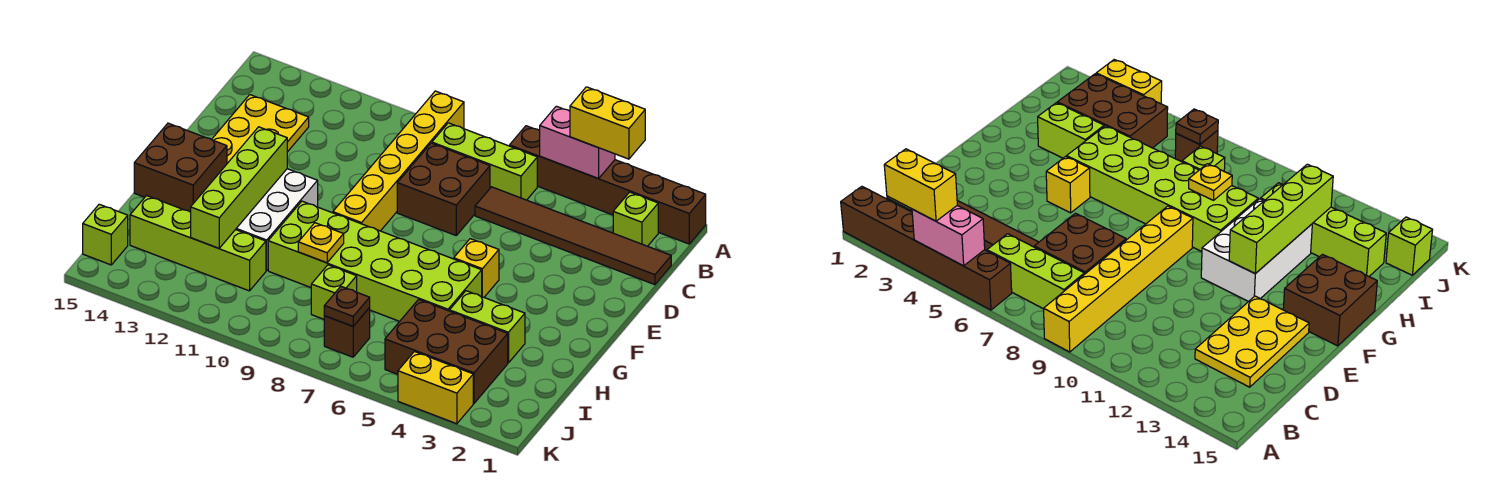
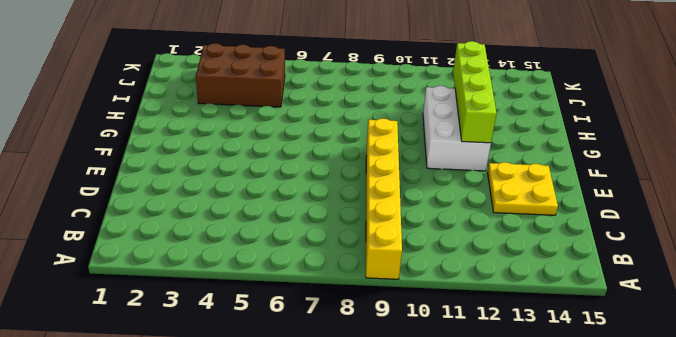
yellow plate D13:E14 level 1 -> yellow plate C13:E14 level 1
none -> brown brick A1:A6 level 1
none -> lime brick B2 level 1
none -> lime brick B6:B8 level 1

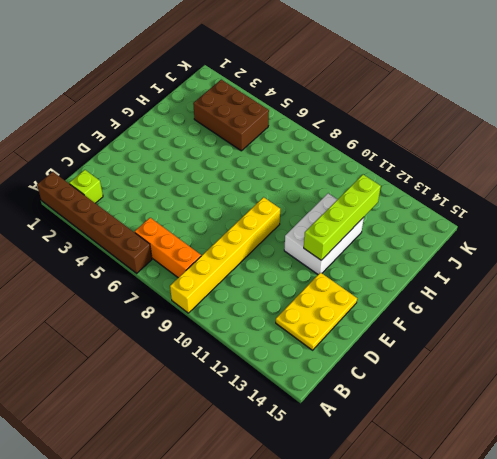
orange brick B6:B8 level 1 -> lime brick B6:B8 level 1
none -> brown tile C1:C6 level 1
none -> brown brick C7:D8 level 1
none -> yellow brick F5 level 1

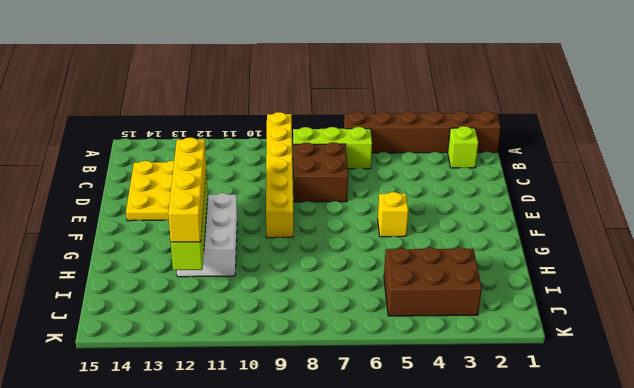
yellow brick F12:I12 level 3 -> none
none -> brown tile C1:C6 level 1
none -> brown brick F14:G15 level 1
none -> lime brick G5:H10 level 1

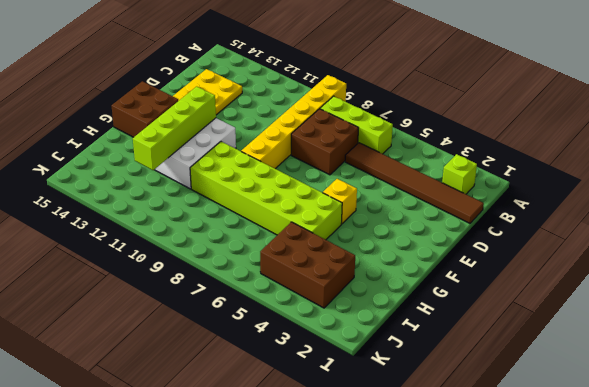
none -> brown brick A1:A6 level 1
none -> lime brick H3:H4 level 1
none -> lime brick I8 level 1

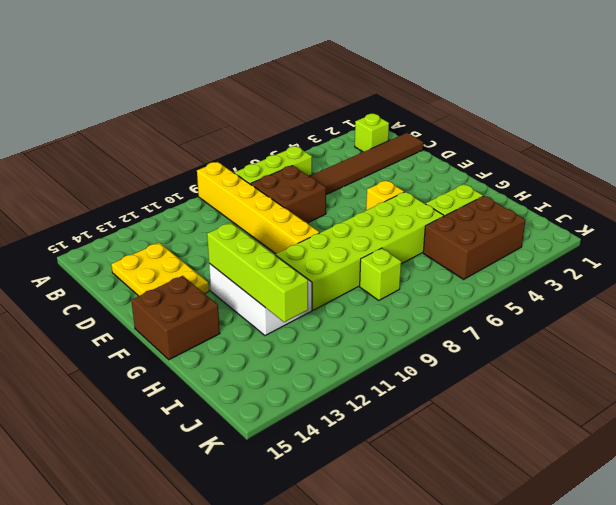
none -> brown brick A1:A6 level 1
none -> lime brick I11:I14 level 1
none -> brown brick J7 level 1

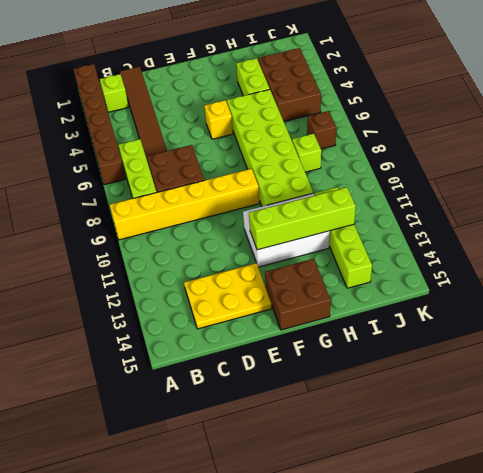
none -> lime brick J15 level 1
none -> yellow brick K3:K4 level 1
none -> pink brick A4:A5 level 2

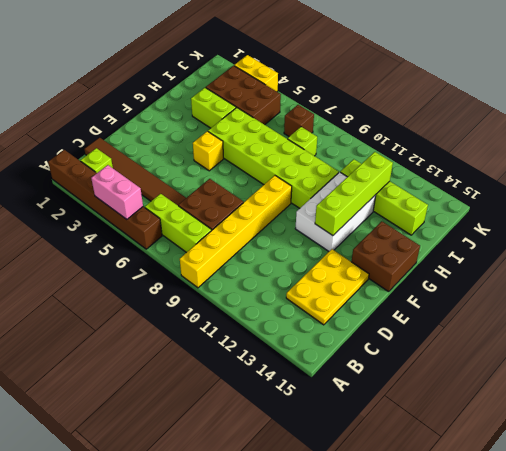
none -> lime brick J15 level 1
none -> yellow plate H9 level 2
none -> brown plate J7 level 2

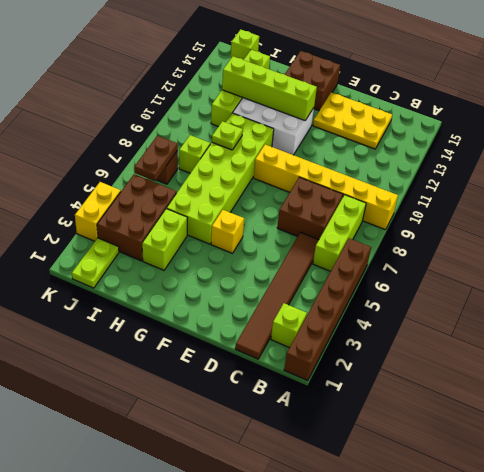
lime plate H9 level 2 -> yellow plate H9 level 2
lime plate J1:J2 level 1 -> none
brown plate J6:J7 level 2 -> brown plate J7 level 2
none -> pink brick A4:A5 level 2
none -> yellow brick A3:A4 level 3

